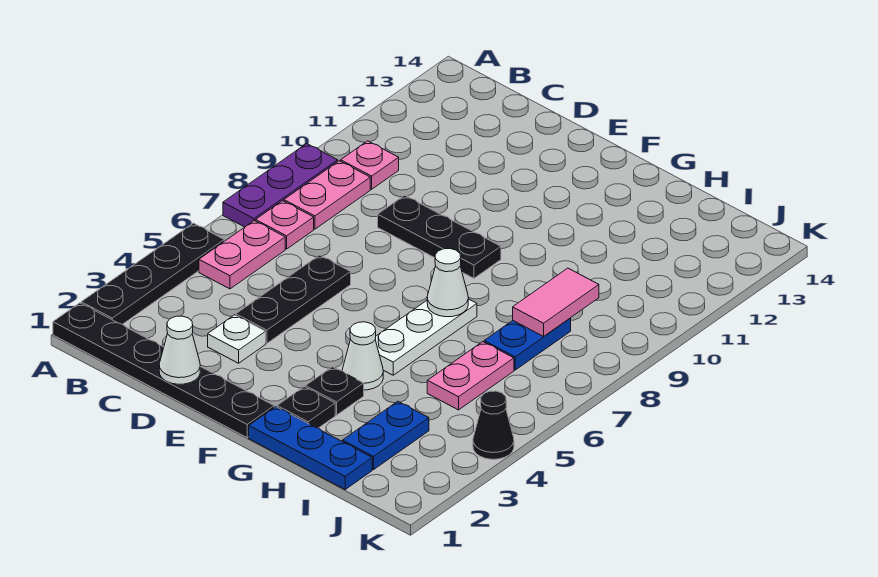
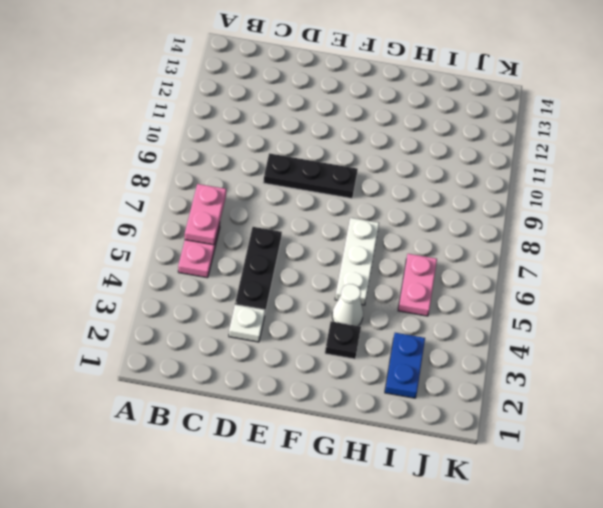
pink plate B6:B7 level 2 -> pink plate B8:B9 level 1
none -> black plate A1:F1 level 1
none -> black plate A2:A5 level 1
none -> purple plate A7:A9 level 1

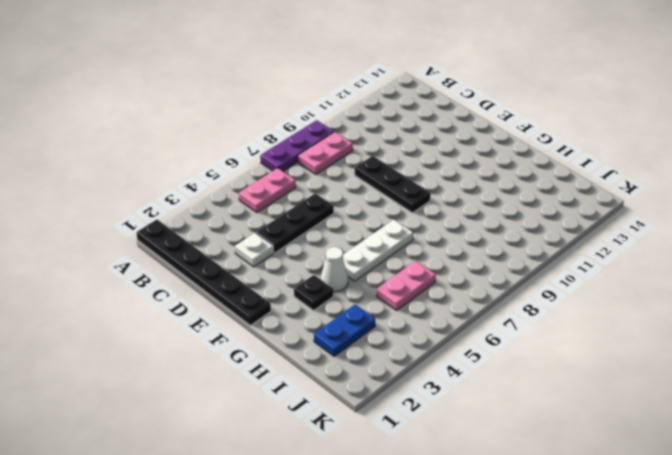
none -> black plate A2:A5 level 1
none -> pink plate B7 level 1
none -> pink plate B10 level 1

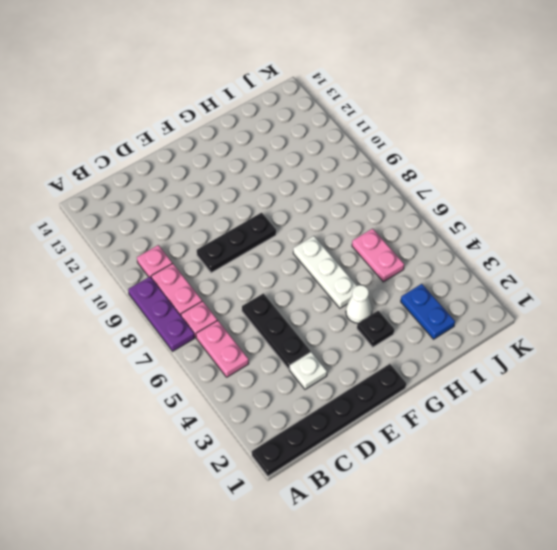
none -> black plate A2:A5 level 1
none -> blue plate G1:I1 level 1
none -> black plate G2 level 1

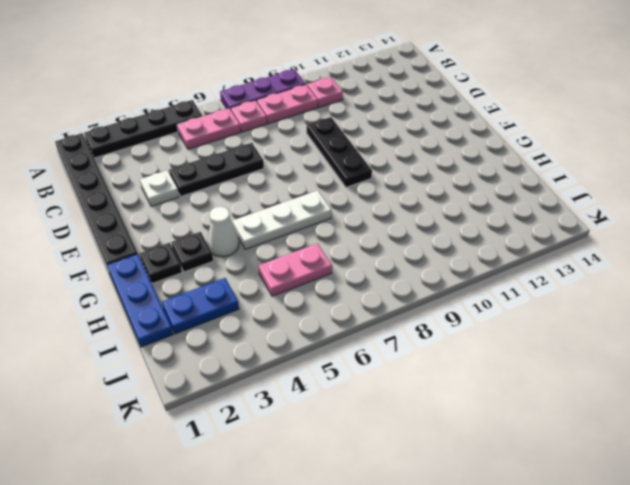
none -> blue plate I7:I8 level 1
none -> black cone K4 level 1
none -> white cone D1 level 2

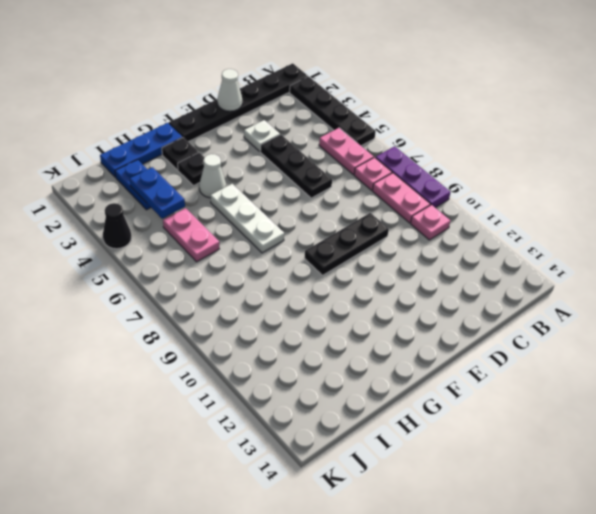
blue plate I3:I4 level 2 -> blue plate I7:I8 level 1
none -> white cone G7 level 2
none -> pink tile I8:I9 level 2

